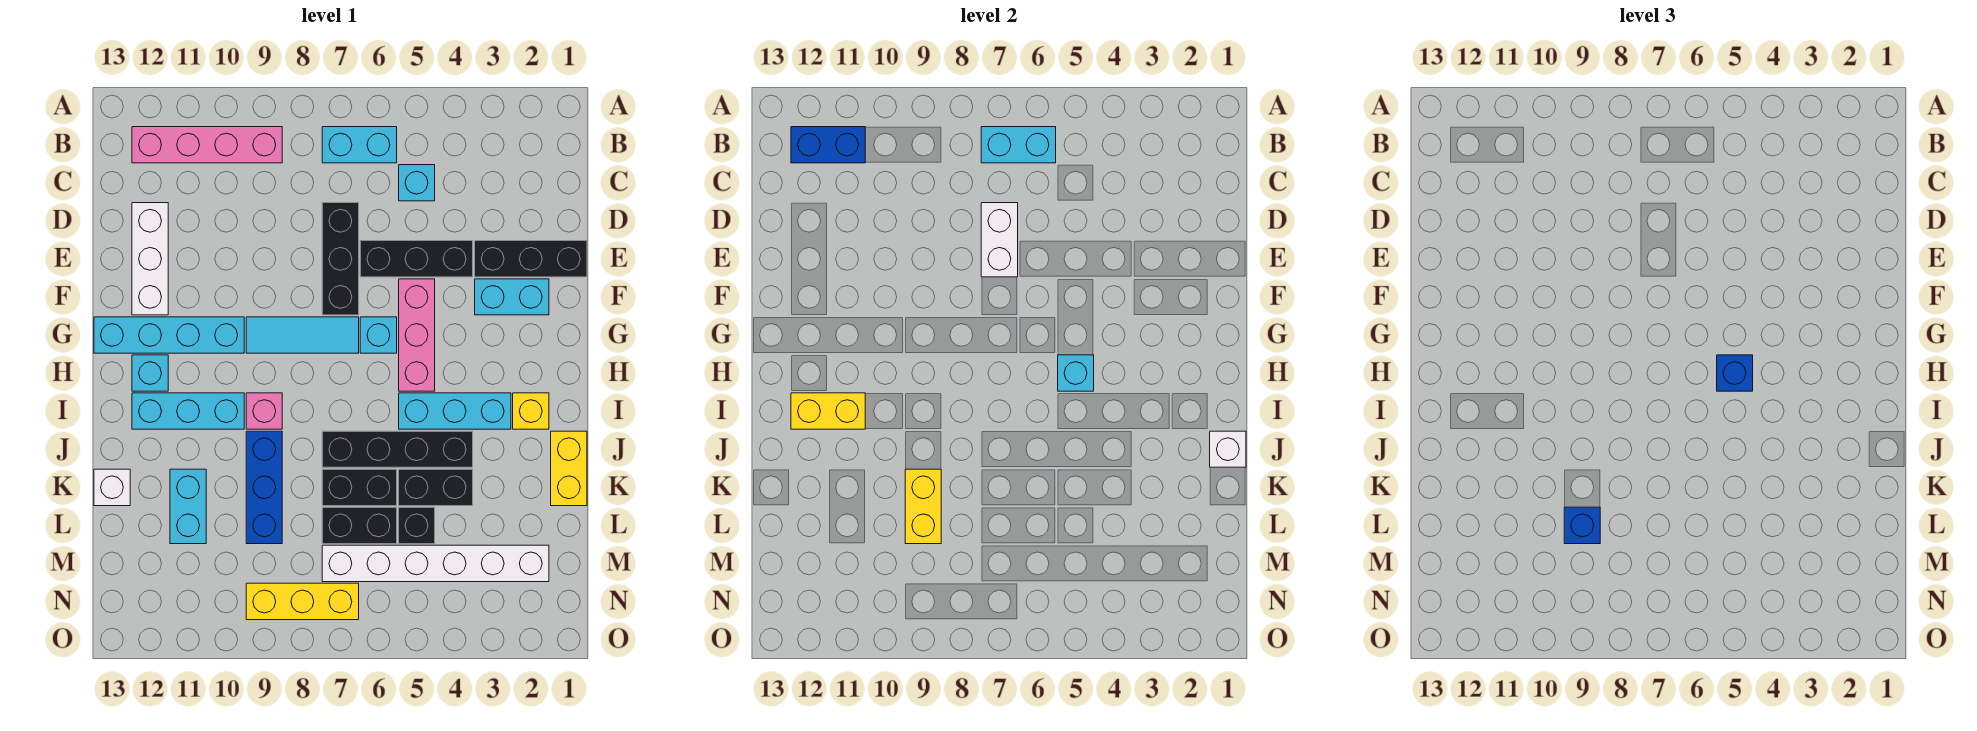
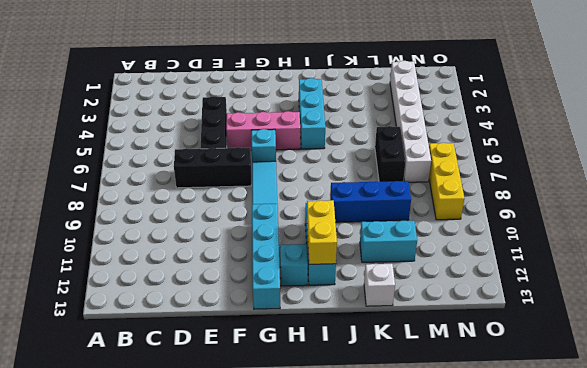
none -> cyan brick B6:B7 level 1
none -> pink brick B9:B12 level 1
none -> cyan brick C5 level 1
none -> white brick D12:F12 level 1

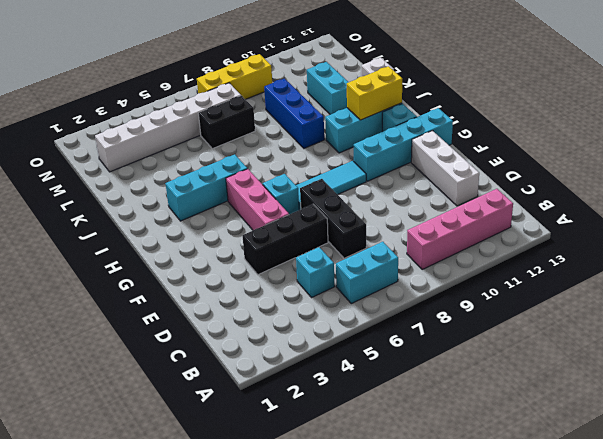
none -> black brick E1:E3 level 1
none -> cyan brick F2:F3 level 1
none -> yellow brick I2 level 1
none -> pink brick I9 level 1

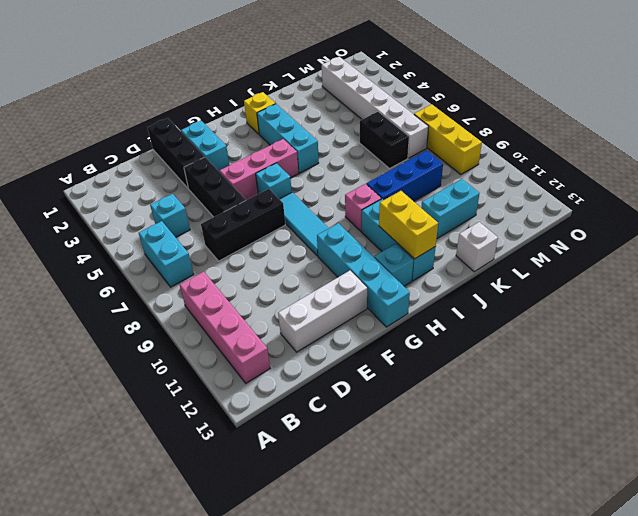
none -> yellow brick J1:K1 level 1
none -> black brick J4:J7 level 1
none -> black brick K4:K5 level 1
none -> black brick K6:K7 level 1

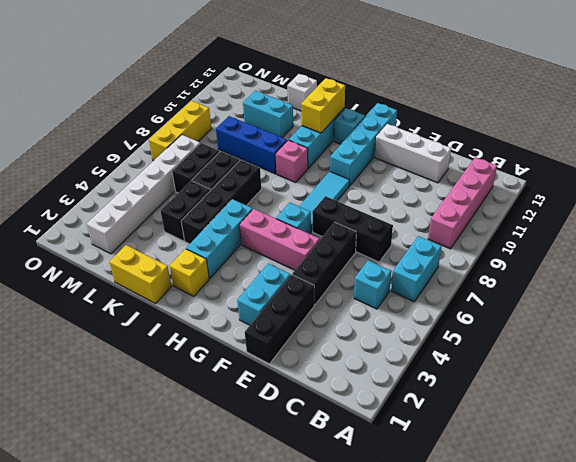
none -> black brick L5 level 1
none -> cyan brick B6:B7 level 2
none -> blue brick B11:B12 level 2
none -> white brick D7:E7 level 2

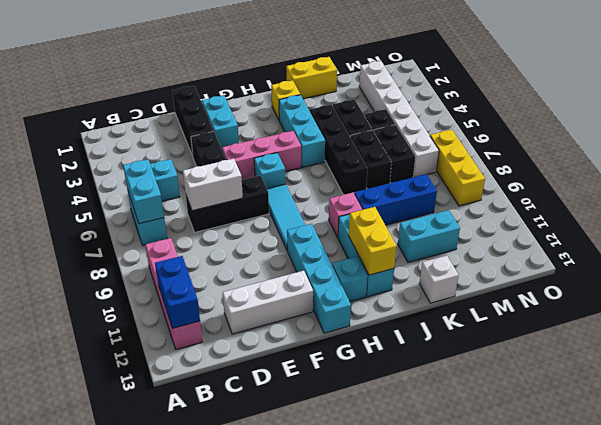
none -> cyan brick H5 level 2
none -> white brick J1 level 2
none -> yellow brick K9:L9 level 2
none -> blue brick H5 level 3

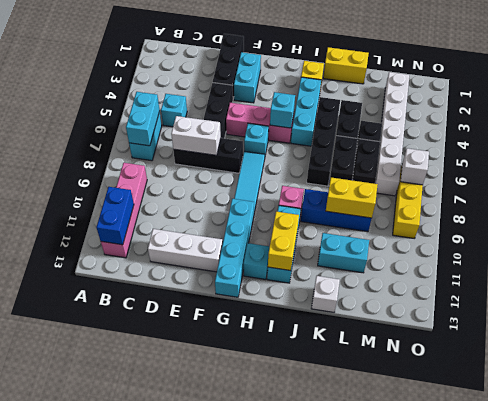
white brick N7 level 2 -> white brick J1 level 2
none -> blue brick H5 level 3
none -> blue brick L9 level 3

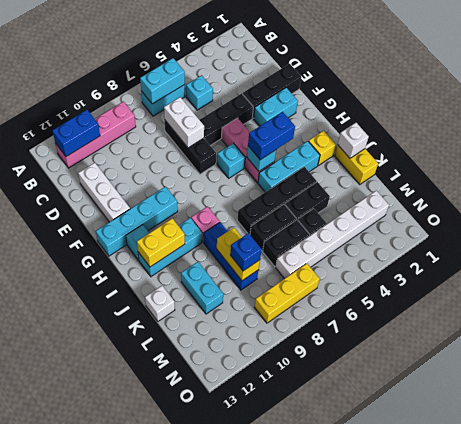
blue brick H4:H5 level 3 -> blue brick H5 level 3
none -> cyan tile G7:G9 level 1

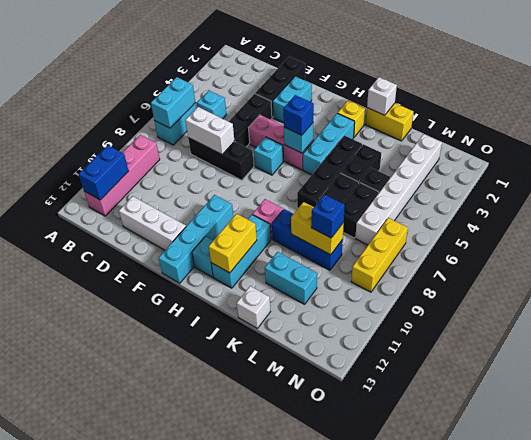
none -> cyan tile G7:G9 level 1

